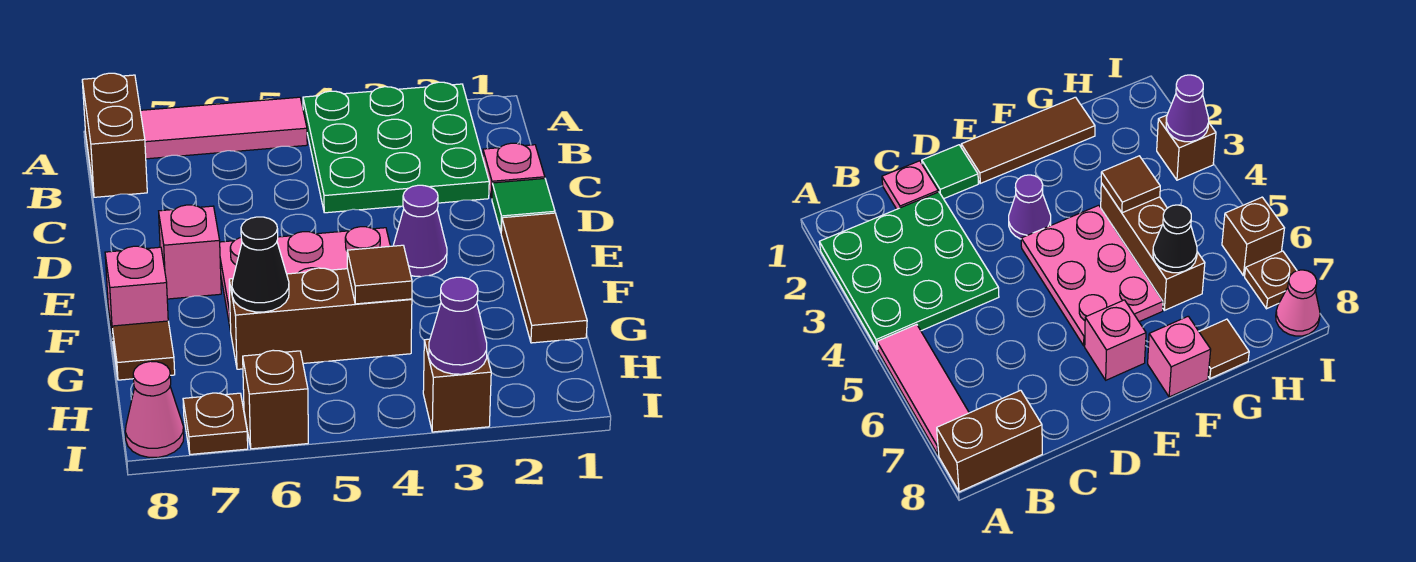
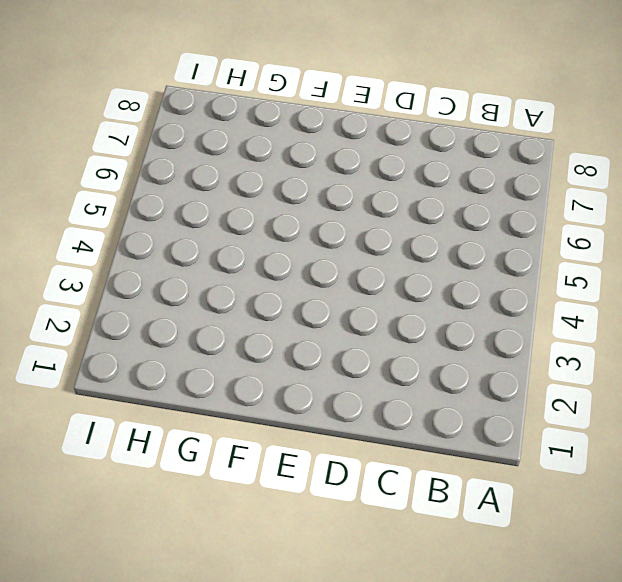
none -> green plate A2:C4 level 1
none -> pink tile A5:A7 level 1
none -> brown brick A8:B8 level 1

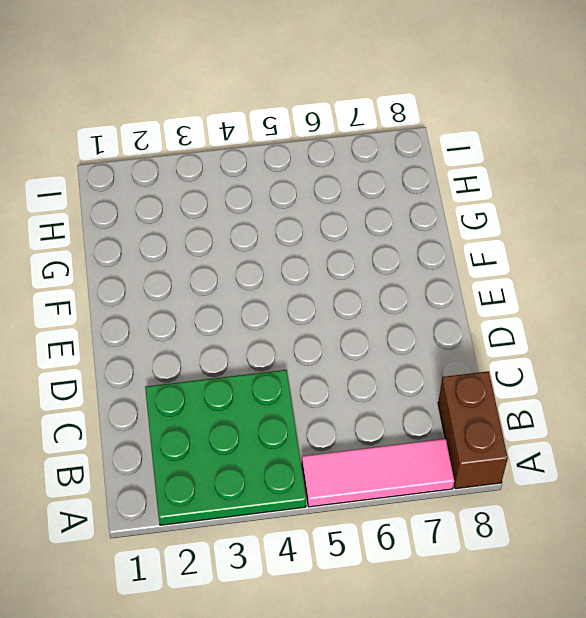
none -> pink plate C1 level 1
none -> green tile D1 level 1
none -> brown tile E1:G1 level 1

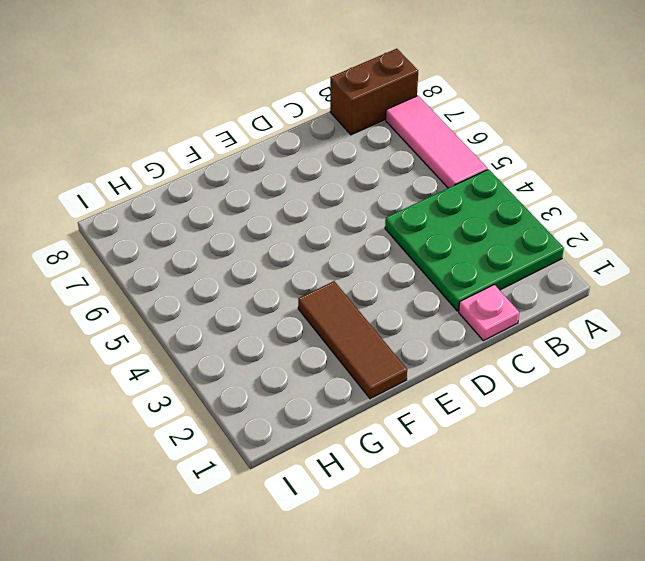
brown tile F1:F3 level 1 -> brown tile E1:G1 level 1
none -> green tile D1 level 1
none -> purple cone E3 level 1
none -> pink plate E4:F6 level 1

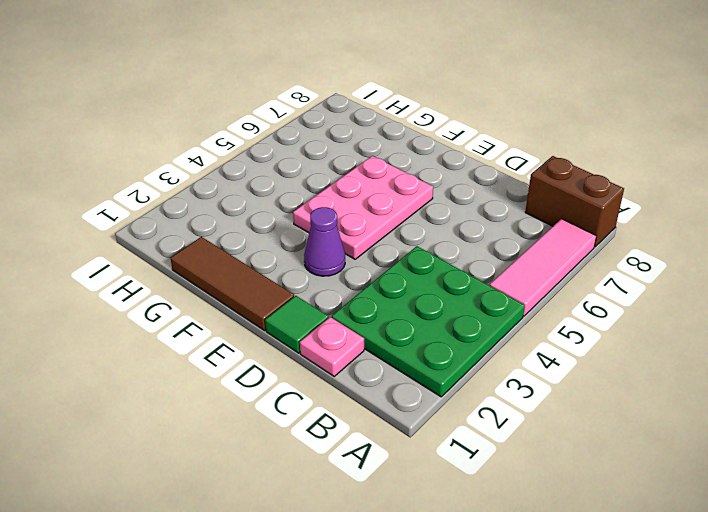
none -> pink brick E7 level 1
none -> pink brick F8 level 1
none -> brown brick G4:G6 level 1

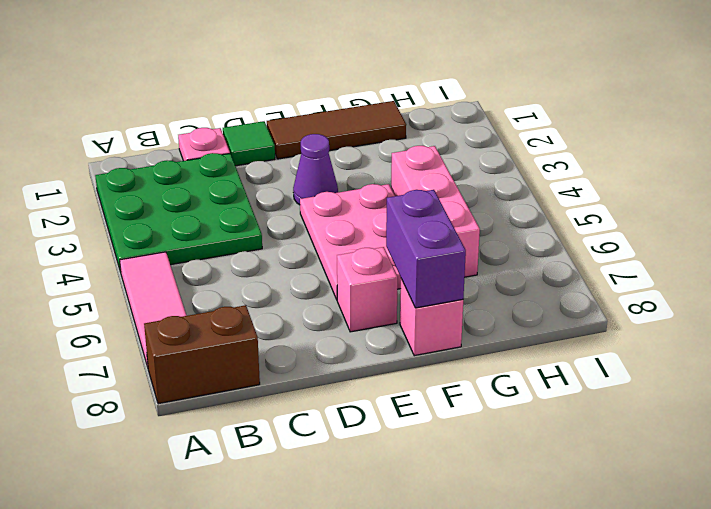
purple brick F7:F8 level 2 -> none
pink brick G4:G6 level 1 -> brown brick G4:G6 level 1
none -> brown tile G8 level 1
none -> brown brick I3 level 1
none -> brown brick I6 level 1

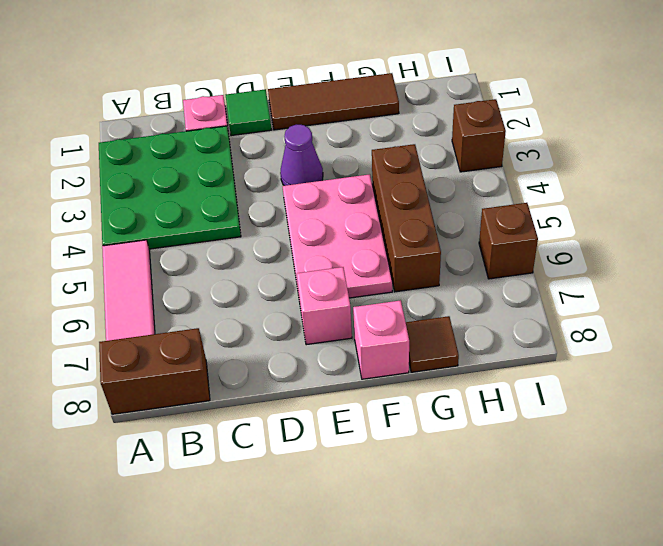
none -> brown plate I7 level 1
none -> pink cone I8 level 1
none -> brown tile G4 level 2

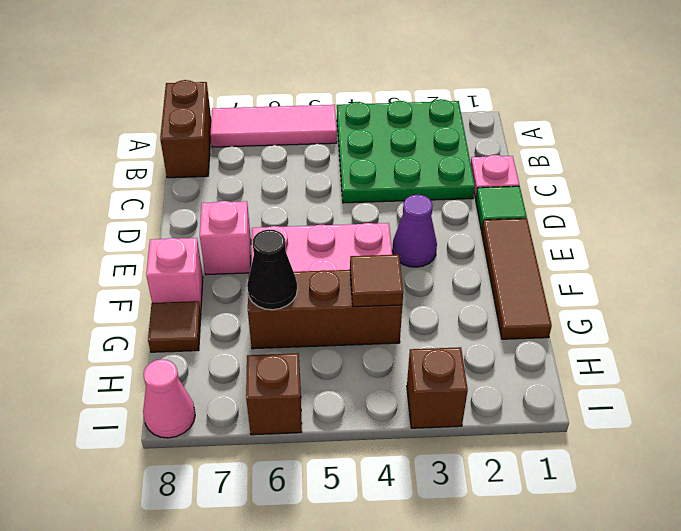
none -> brown plate I7 level 1
none -> purple cone I3 level 2

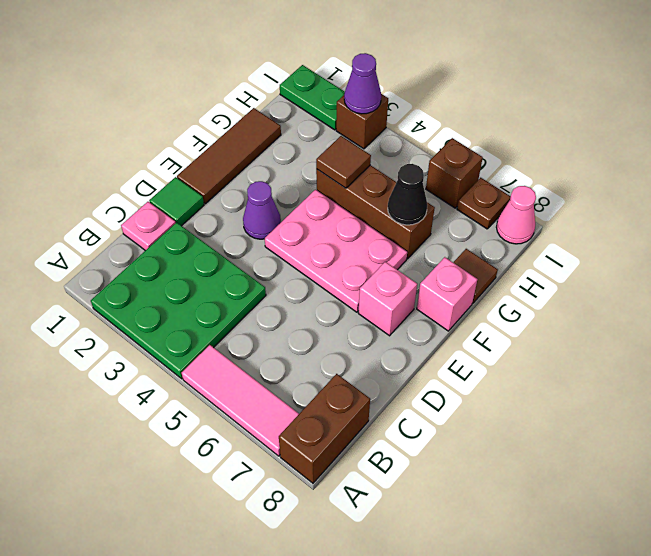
green plate I1:I2 level 1 -> none

